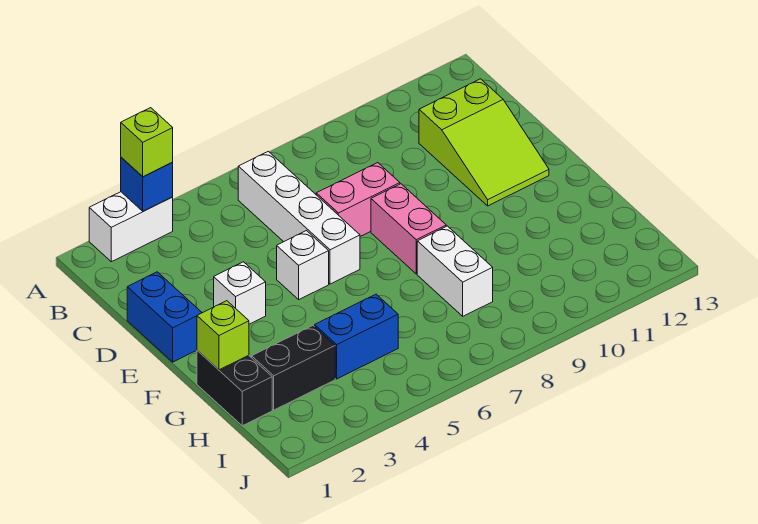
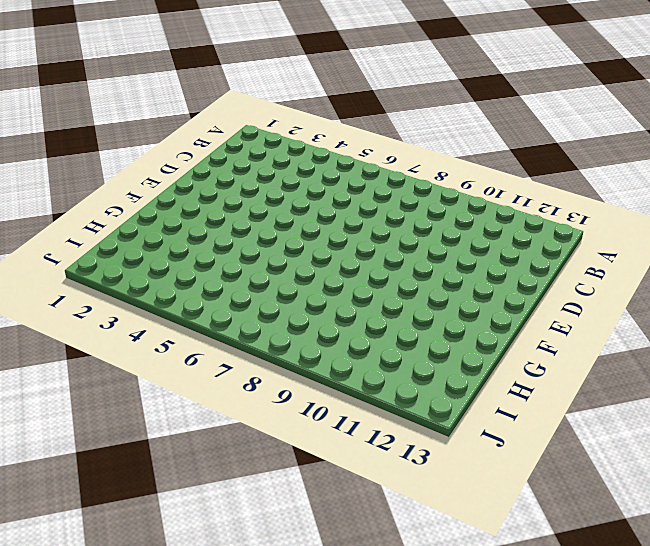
none -> white brick A2:A3 level 1
none -> white brick B6:E6 level 1
none -> lime slope C11:E12 level 1 top C

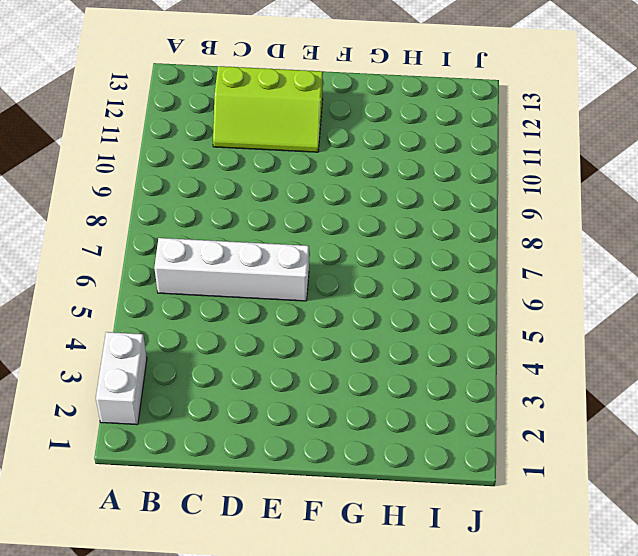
lime slope C11:E12 level 1 top 12 -> lime slope C11:E12 level 1 top C
none -> blue brick D1:E1 level 1
none -> pink brick D7:D8 level 1
none -> white brick E3 level 1

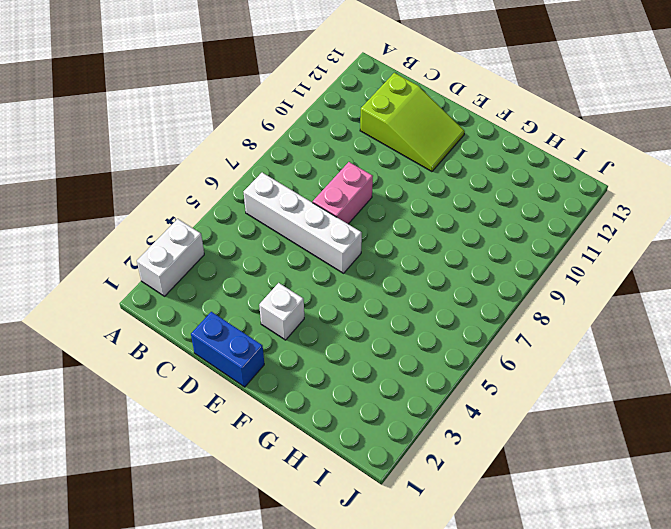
none -> white brick E5 level 1
none -> pink brick E8:F8 level 1
none -> black brick G1:H1 level 1

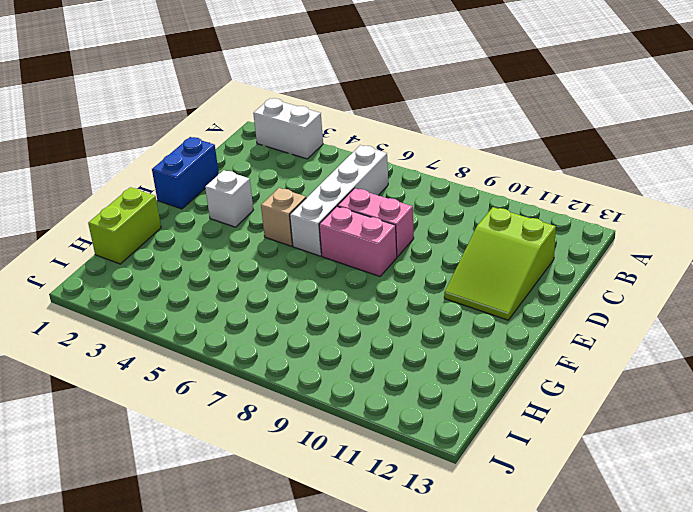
tan brick E5 level 1 -> white brick E5 level 1
pink brick E7:E8 level 1 -> pink brick E8:F8 level 1
lime brick G1:H1 level 1 -> black brick G1:H1 level 1
none -> white brick G8:H8 level 1
none -> black brick H2:H3 level 1
none -> blue brick H4:H5 level 1

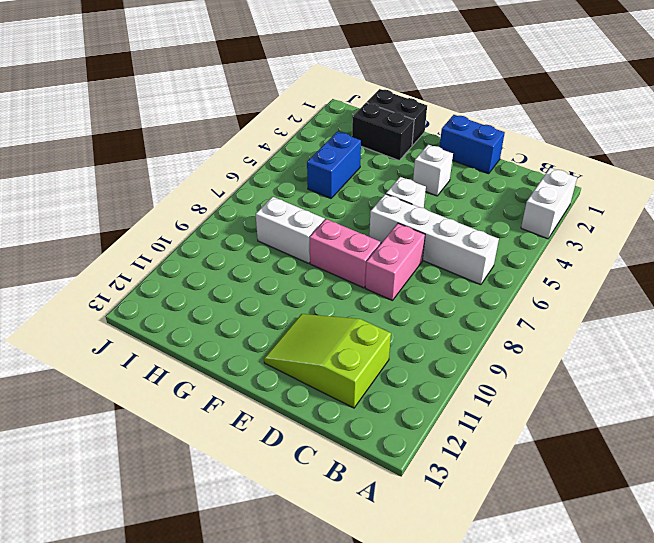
black brick G2:H2 level 1 -> black brick H2:H3 level 1
none -> blue brick A3 level 2
none -> lime brick G1 level 2
none -> lime brick A3 level 3

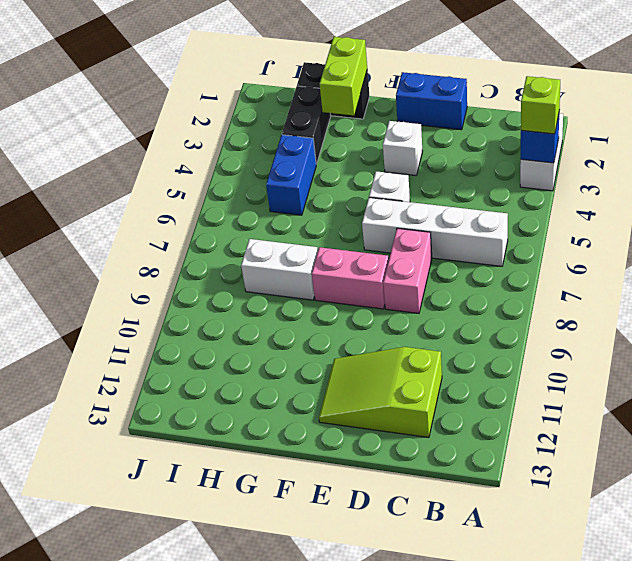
lime brick G1:G2 level 2 -> lime brick G1 level 2

